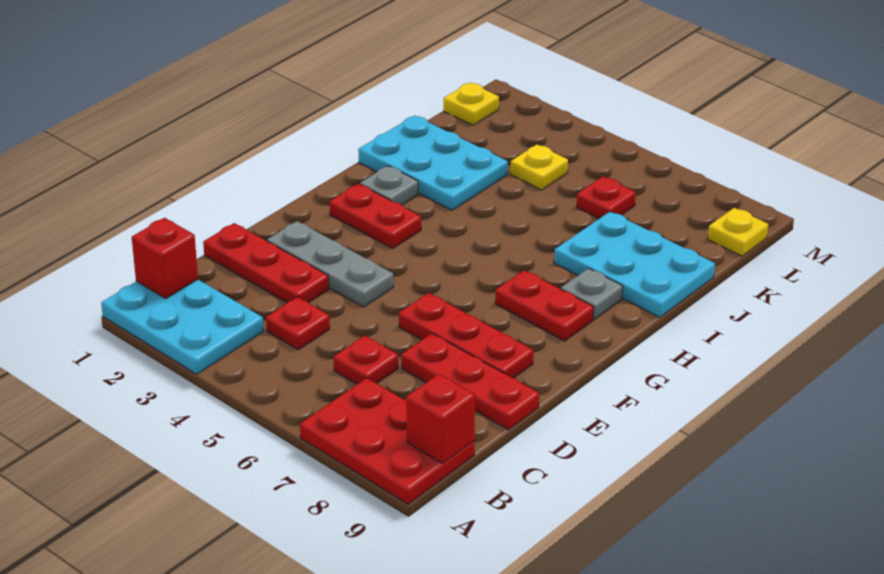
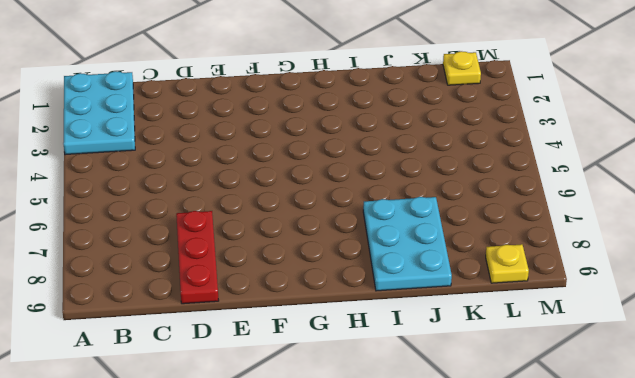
none -> red plate A7:B9 level 1
none -> red plate C4 level 1
none -> red plate C6 level 1

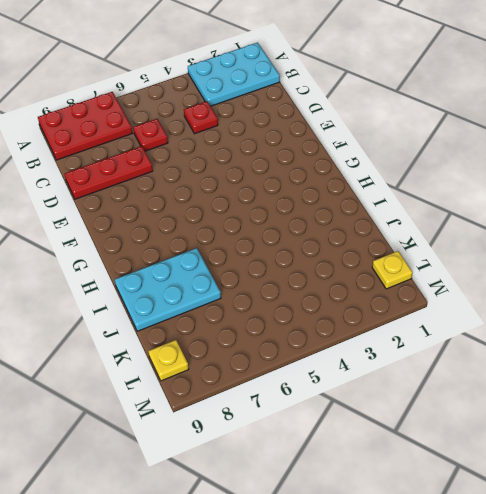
none -> red plate D1:D3 level 1
none -> grey plate E2:E4 level 1
none -> red plate E6:E8 level 1

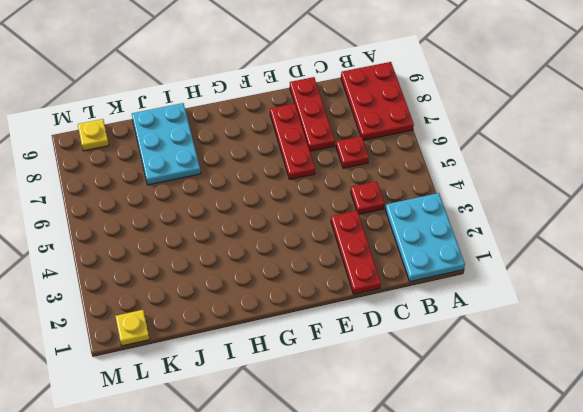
none -> grey plate E2:E4 level 1
none -> red plate G2:G3 level 1
none -> red plate G7:G8 level 1

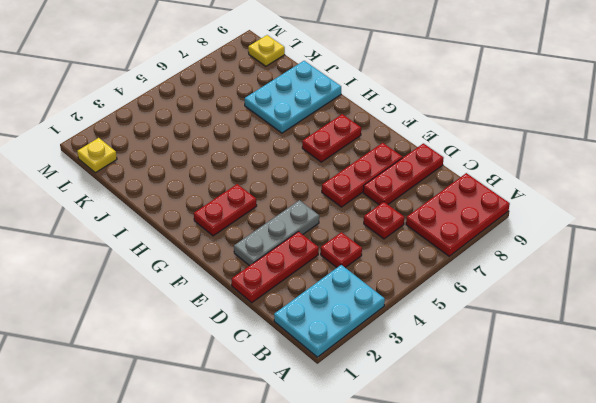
none -> grey plate H2 level 1
none -> grey plate H8 level 1
none -> cyan plate I1:J3 level 1

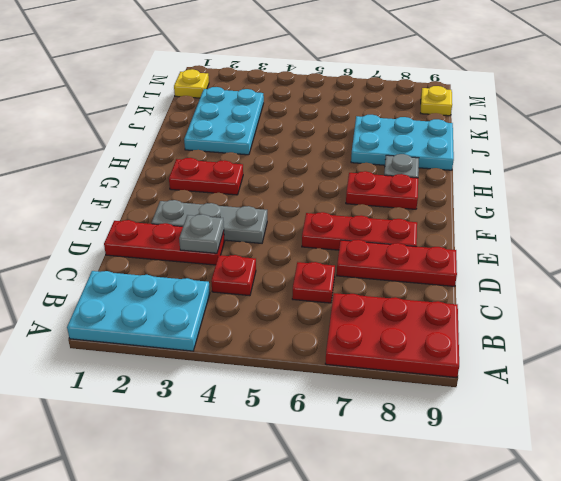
grey plate D3 level 2 -> grey plate H2 level 1
cyan plate I2:K3 level 1 -> cyan plate I1:J3 level 1
none -> yellow plate K4 level 1
none -> red plate K6 level 1
none -> red brick B1 level 2

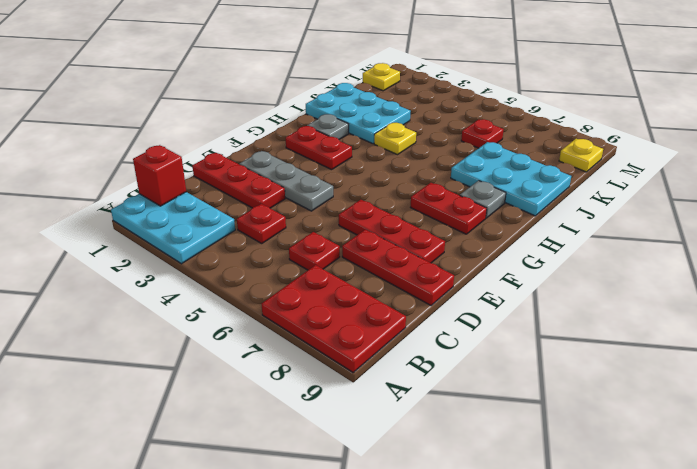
yellow plate I4 level 1 -> yellow plate K4 level 1
none -> red brick B9 level 2

